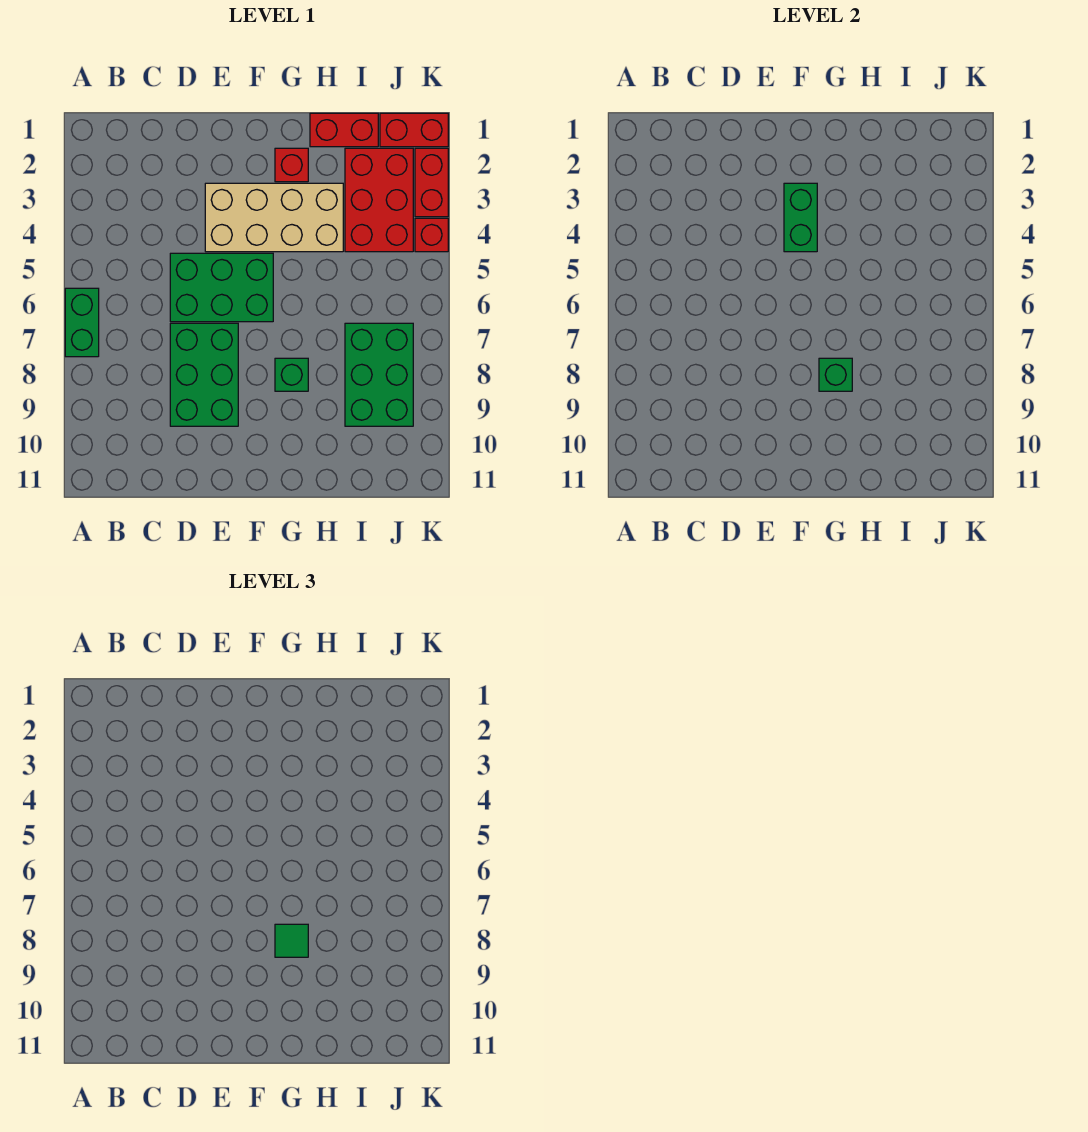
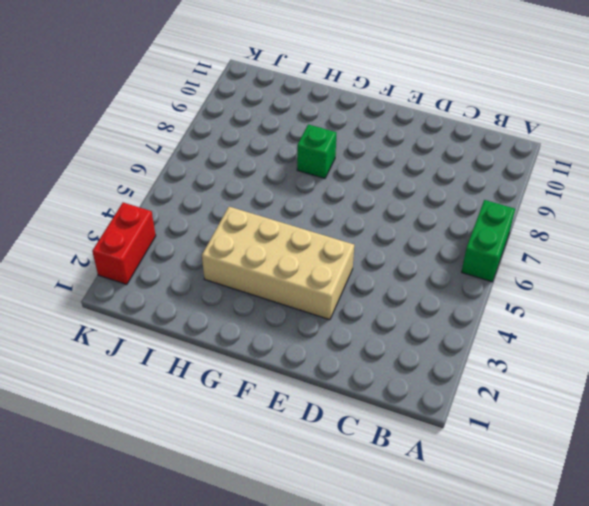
none -> green brick D5:F6 level 1
none -> green brick D7:E9 level 1
none -> red brick G2 level 1

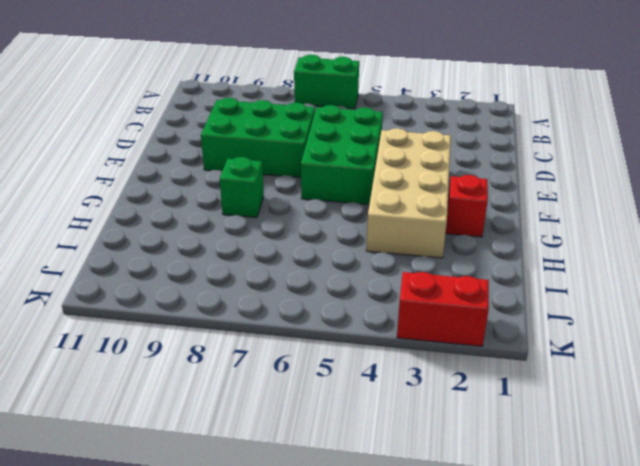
none -> red brick H1:I1 level 1
none -> red brick I2:J4 level 1
none -> green brick I7:J9 level 1

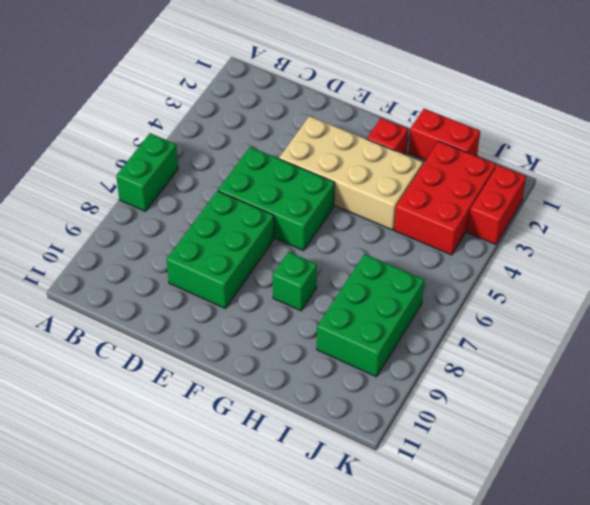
none -> red brick J1:K1 level 1
none -> red brick K4 level 1
none -> green brick F3:F4 level 2

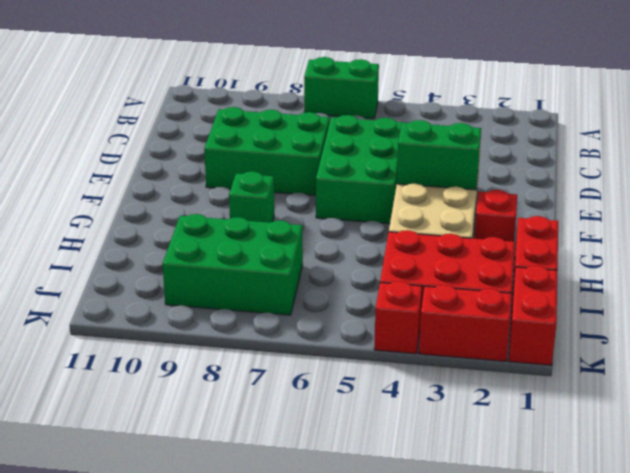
none -> green brick G8 level 2
none -> green tile G8 level 3

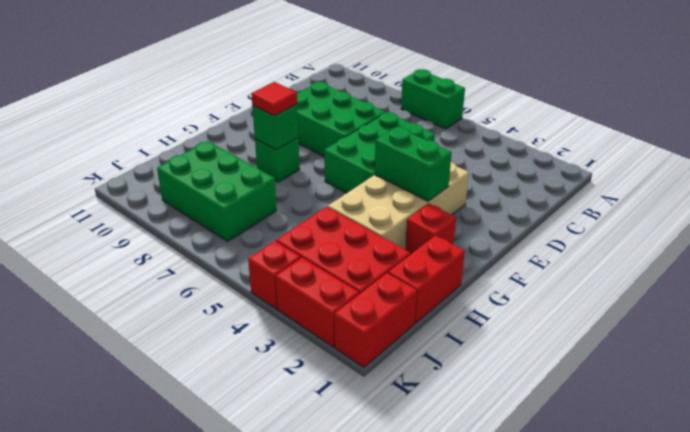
red tile G8 level 3 -> green tile G8 level 3

